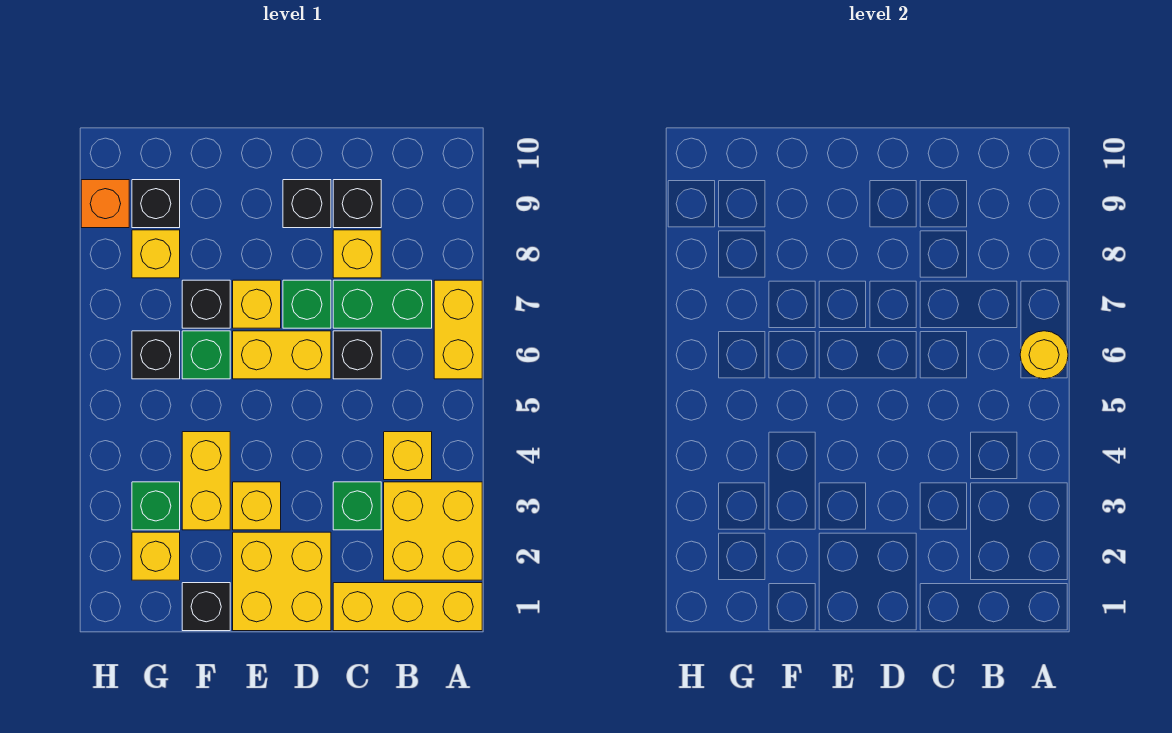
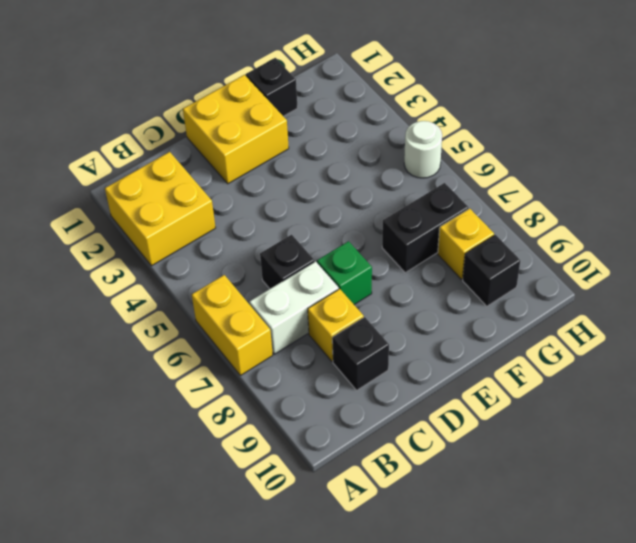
white brick B7:C7 level 1 -> green brick B7:C7 level 1
black brick F7:G7 level 1 -> black brick F7 level 1
white round brick H5 level 1 -> none
none -> yellow brick A1:C1 level 1
none -> yellow brick B4 level 1
none -> green brick C3 level 1

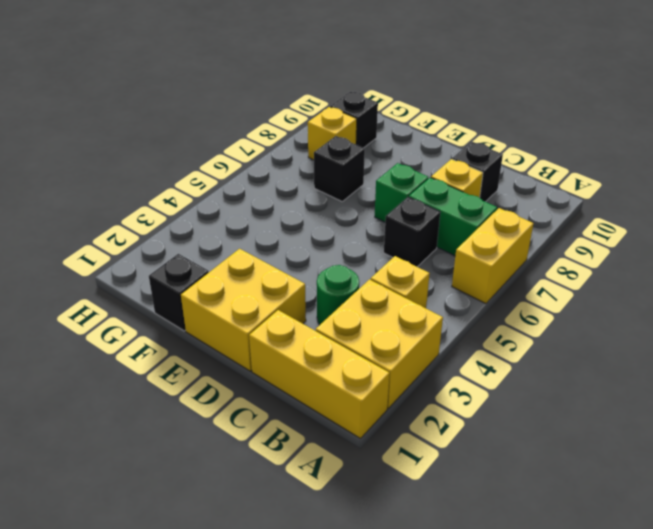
green round brick C3 level 1 -> green brick C3 level 1
none -> yellow brick D6:E6 level 1
none -> black brick D9 level 1
none -> yellow brick E3 level 1

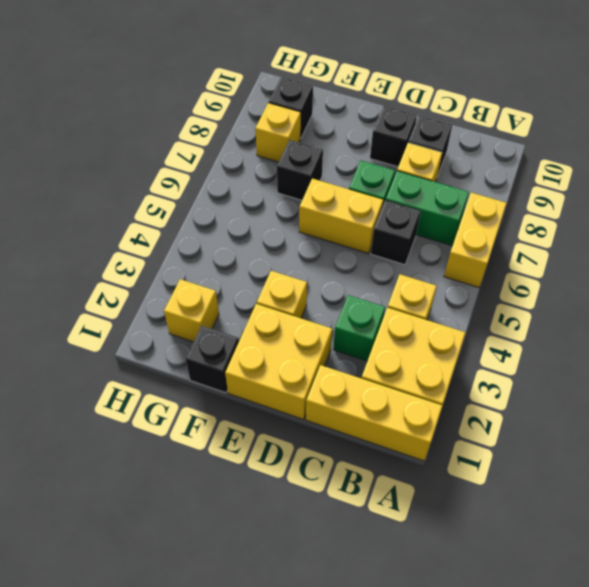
none -> yellow brick E7 level 1
none -> yellow brick F3:F4 level 1
none -> green brick F6 level 1

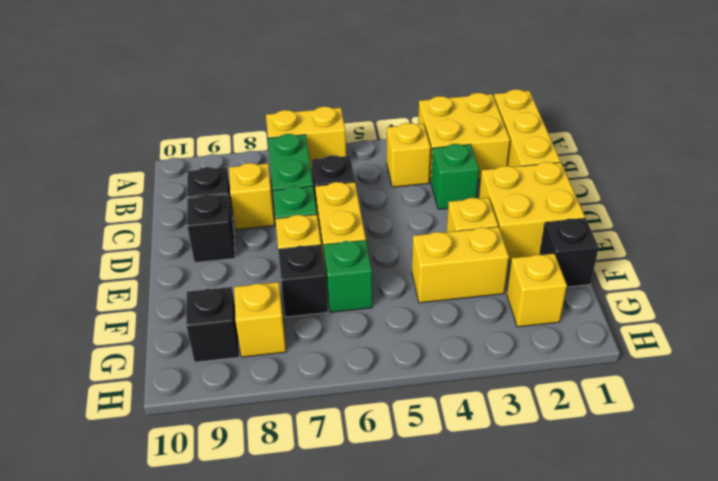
none -> green brick G3 level 1
none -> black brick G6 level 1
none -> orange brick H9 level 1

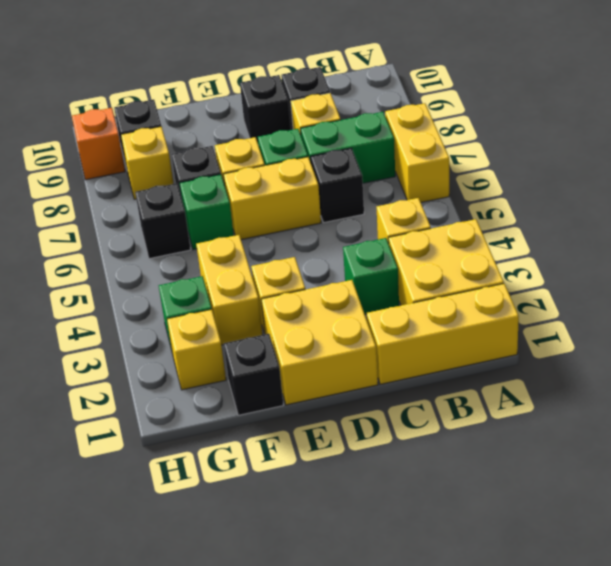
none -> yellow round brick A6 level 2

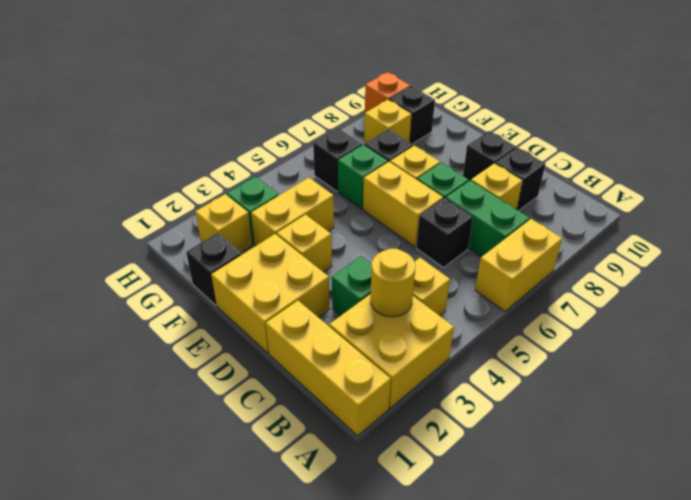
yellow round brick B3 level 2 -> yellow round brick A6 level 2

